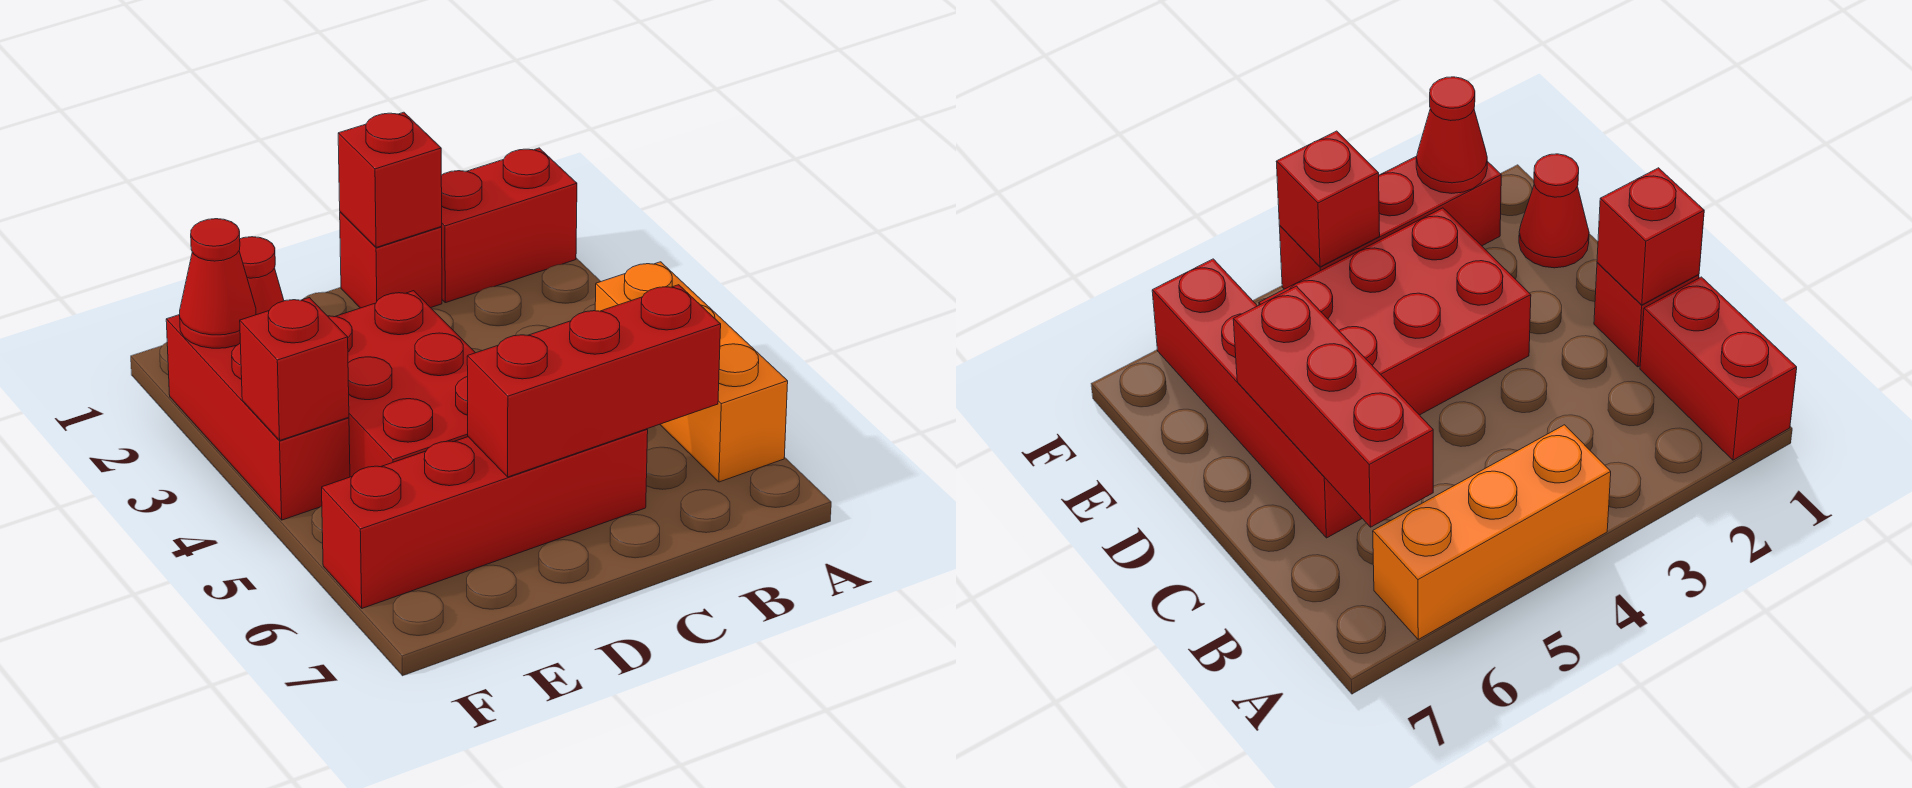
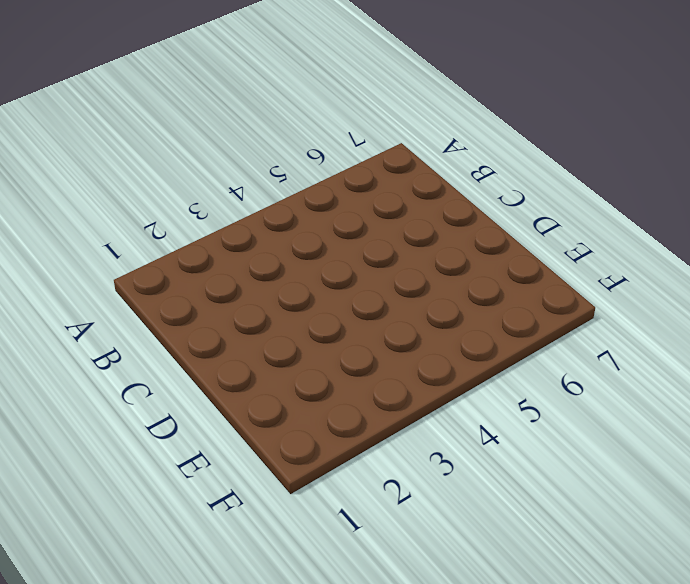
none -> red brick A1:B1 level 1
none -> orange brick A4:A6 level 1

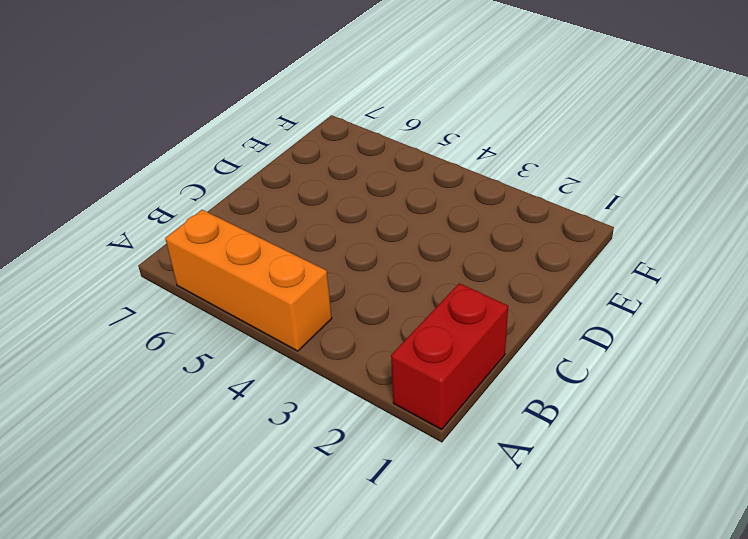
none -> red brick C1 level 1
none -> red brick C6:F6 level 1

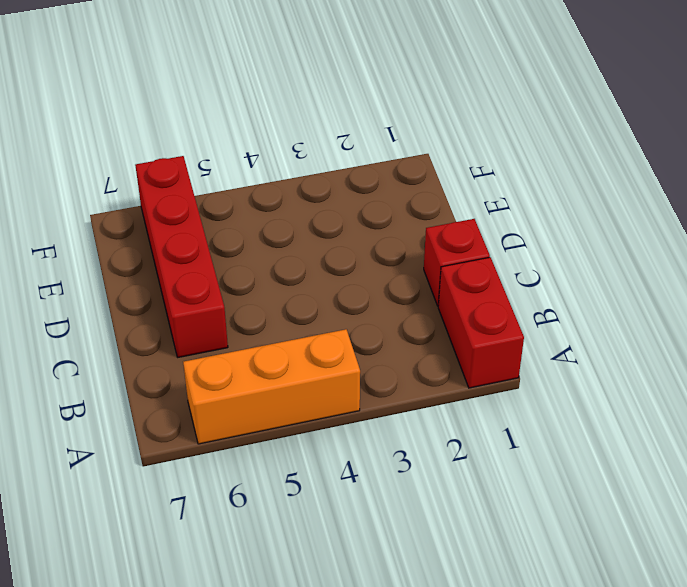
none -> red brick D3:E5 level 1
none -> red cone E1 level 1

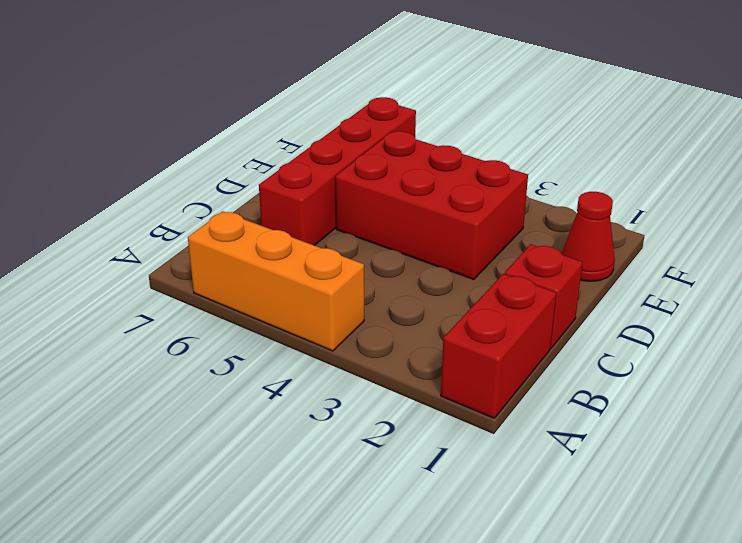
none -> red brick F2:F4 level 1
none -> red brick B6:D6 level 2

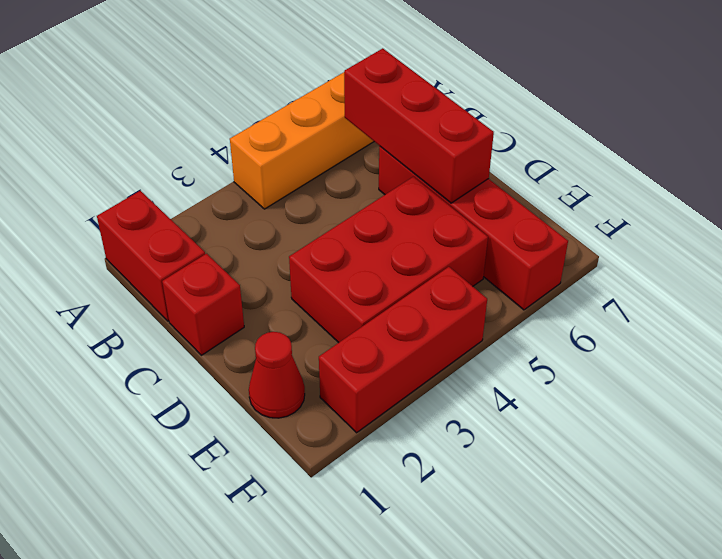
none -> red brick C1 level 2
none -> red cone F2 level 2

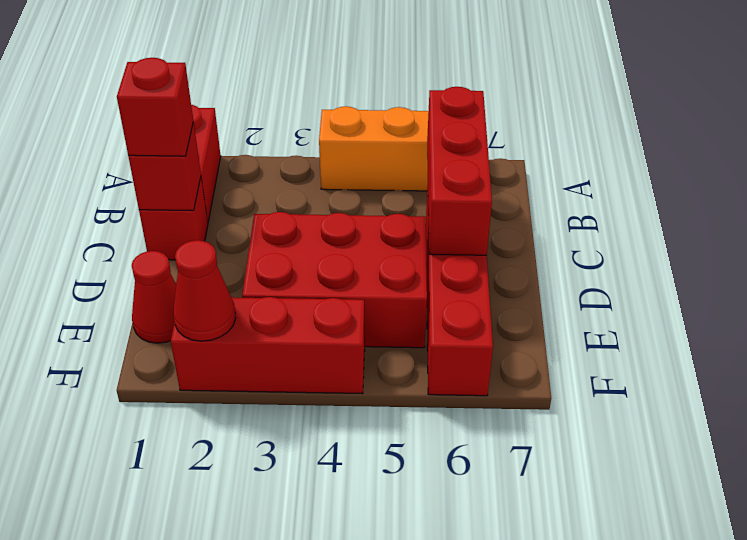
red brick C1 level 3 -> red brick F4 level 2

